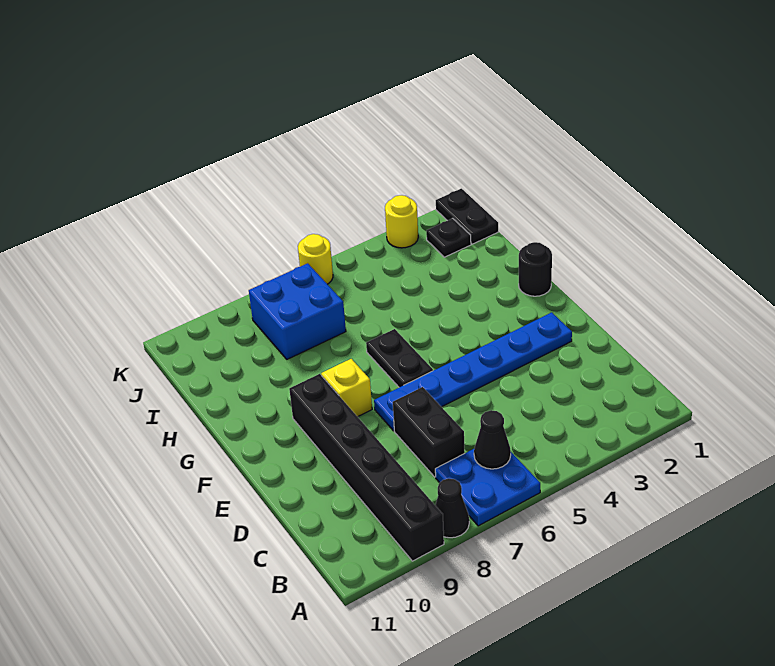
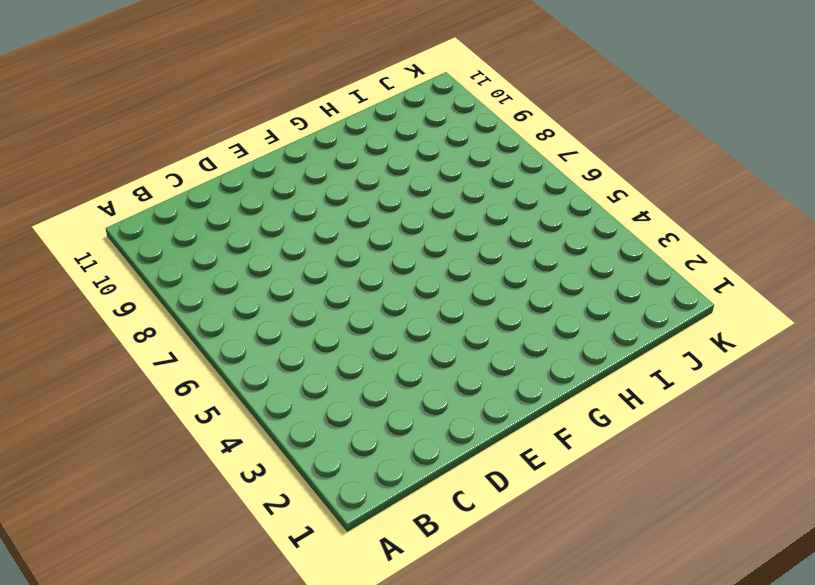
none -> blue plate A6:B7 level 1
none -> black cone A8 level 1
none -> black brick A9:F9 level 1

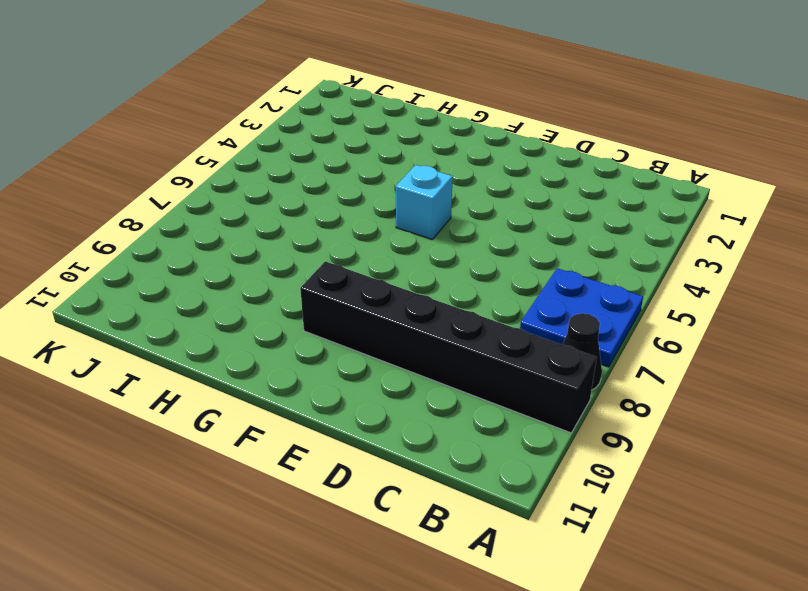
cyan brick F5 level 1 -> none
none -> black brick C7:D7 level 1
none -> blue plate E2:E7 level 1
none -> black plate F6:G6 level 1

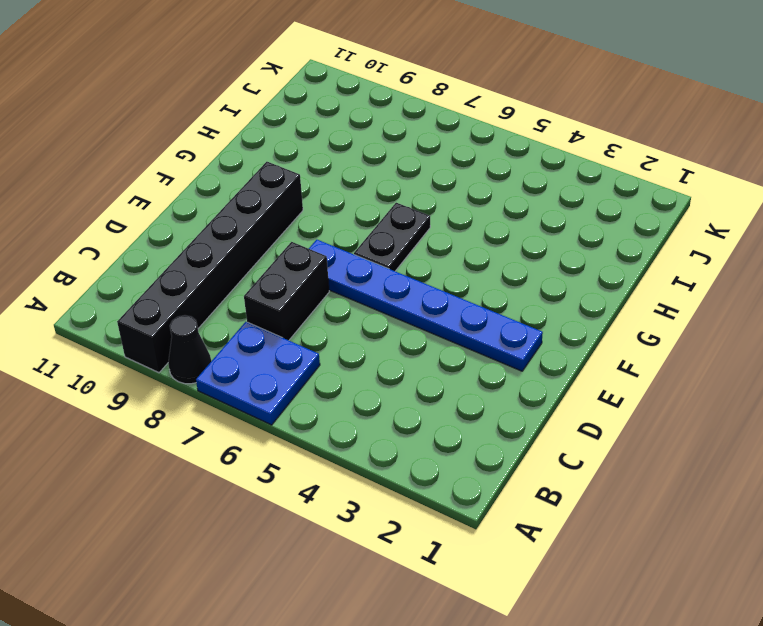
none -> yellow brick F8 level 1
none -> black round brick G1 level 1
none -> blue brick I7:J8 level 1

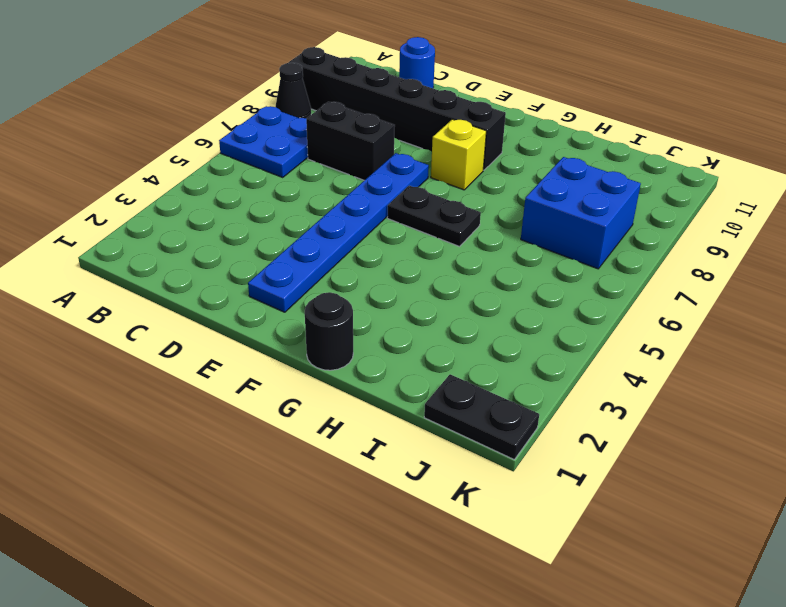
blue round brick C11 level 1 -> none
none -> black plate J2 level 1
none -> yellow round brick K3 level 1
none -> yellow round brick K6 level 1

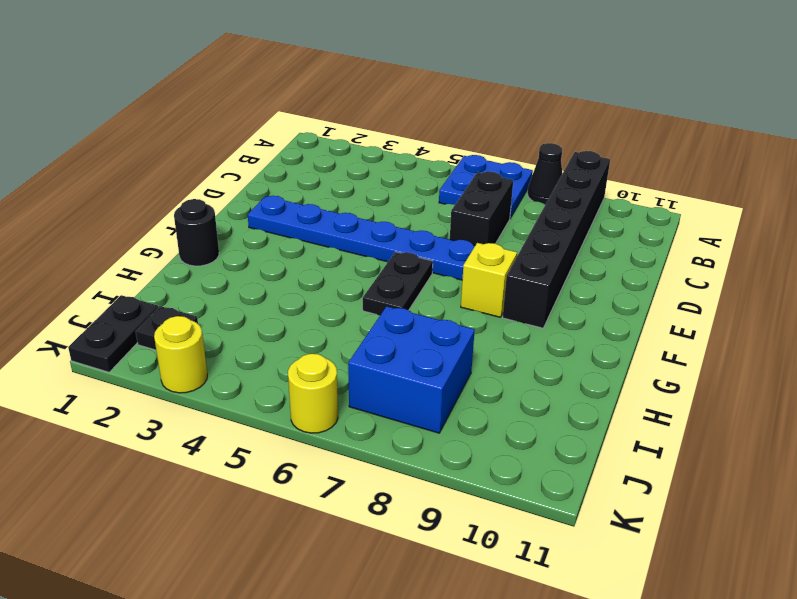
none -> black cone B6 level 2

